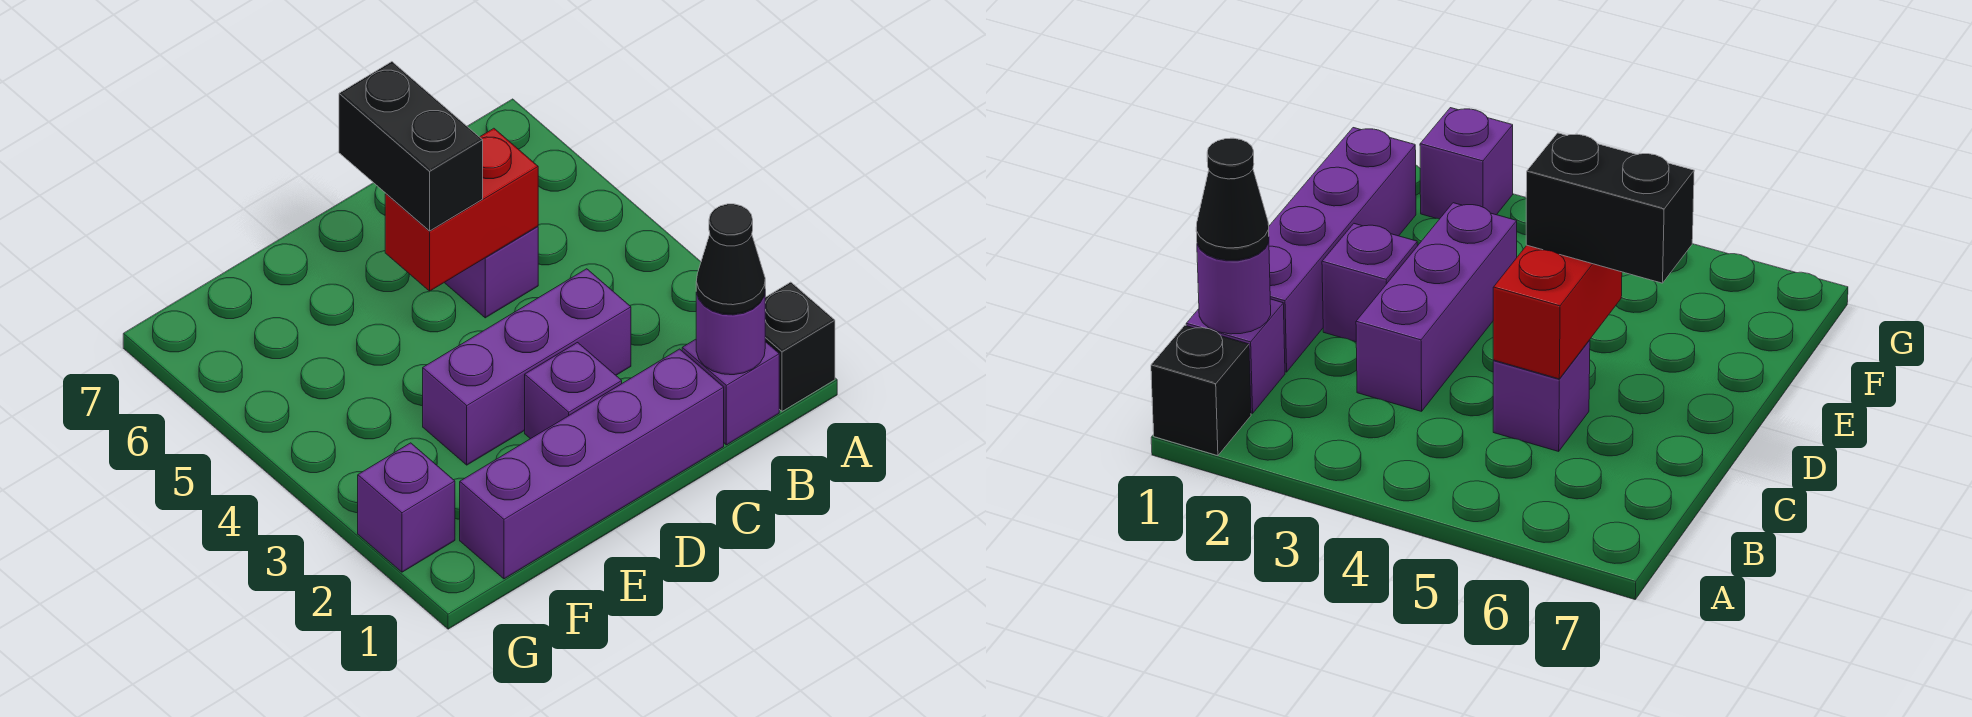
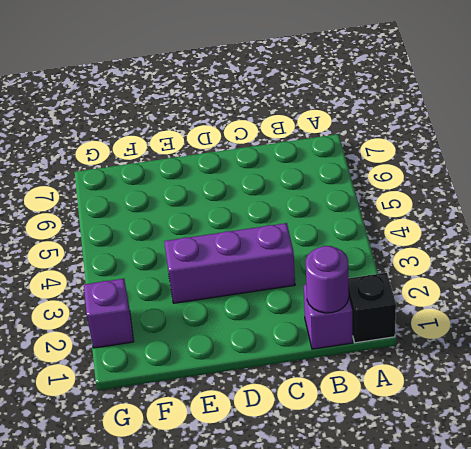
none -> purple brick C1:F1 level 1
none -> purple brick C5 level 1

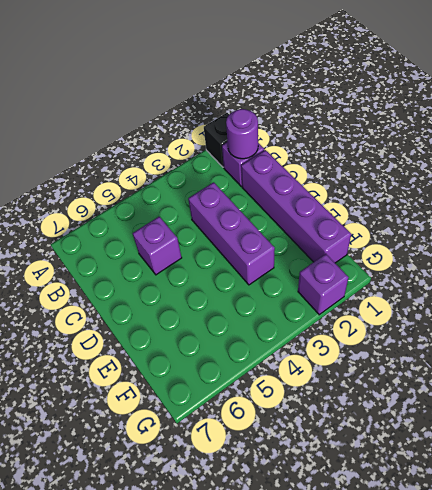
none -> purple brick D2 level 1
none -> red brick C5:D5 level 2

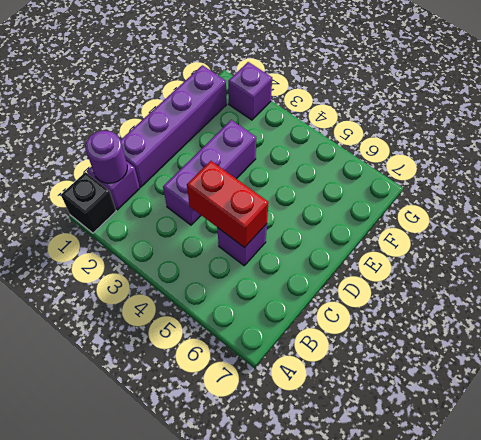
red brick C4:C5 level 2 -> red brick C5:D5 level 2
none -> purple brick D2 level 1
none -> black cone B1 level 3

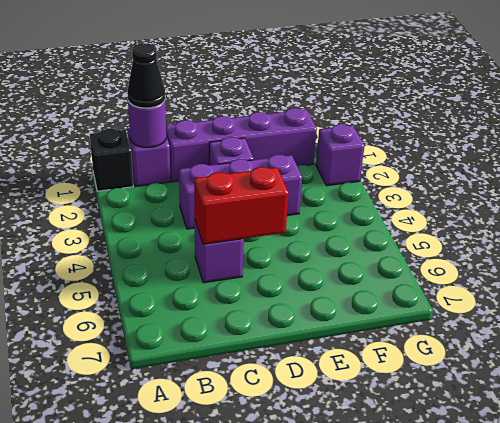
none -> black brick D5:D6 level 3

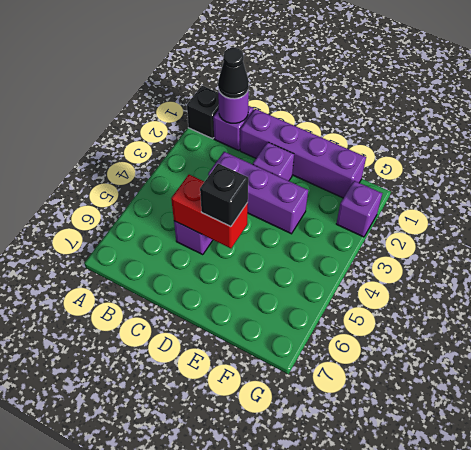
black brick D5 level 3 -> black brick D5:D6 level 3

